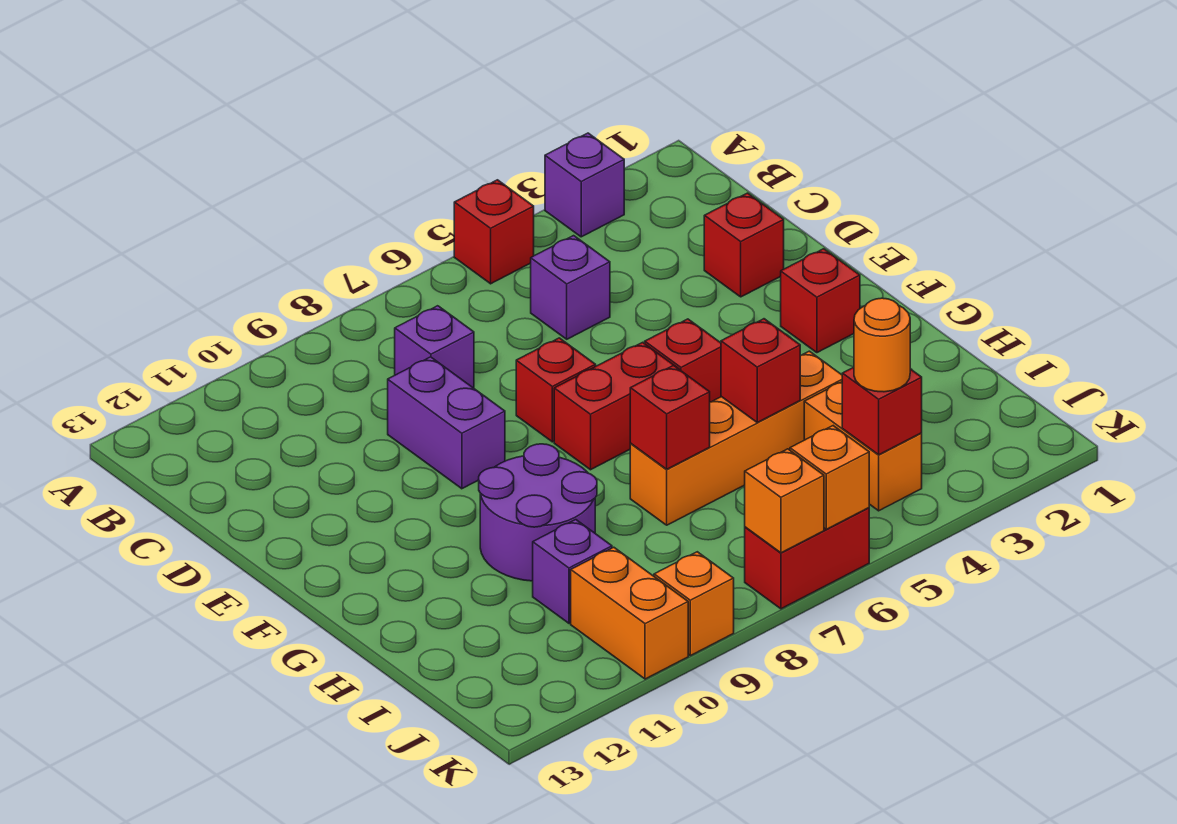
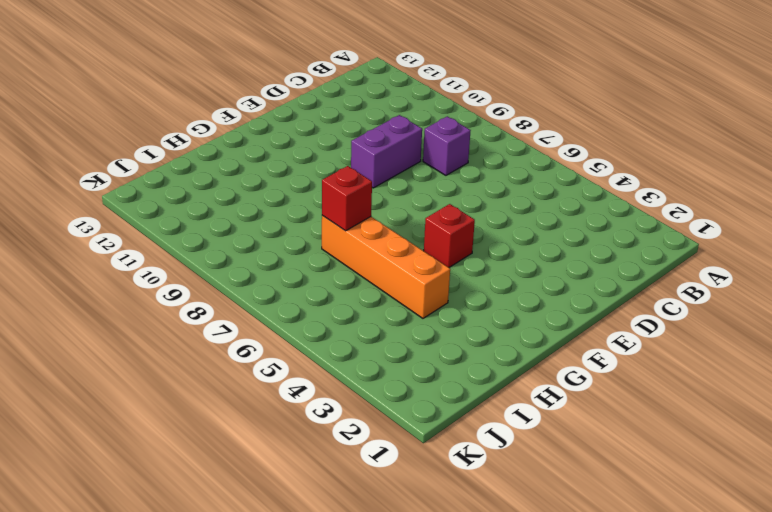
none -> purple brick A3 level 1
none -> red brick A5 level 1
none -> purple brick C5 level 1

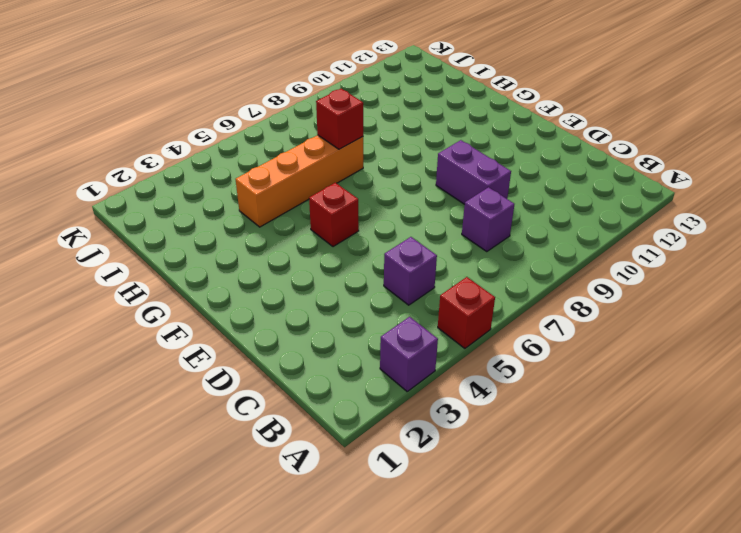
none -> red brick D2 level 1
none -> red brick E7 level 1
none -> red brick F2 level 1

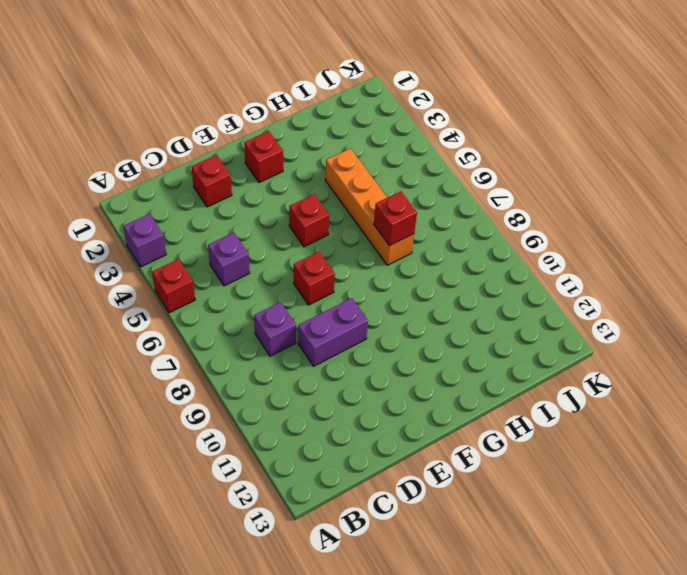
none -> red brick F6:F7 level 1
none -> purple round brick G9:H10 level 1
none -> orange brick I4:J4 level 1

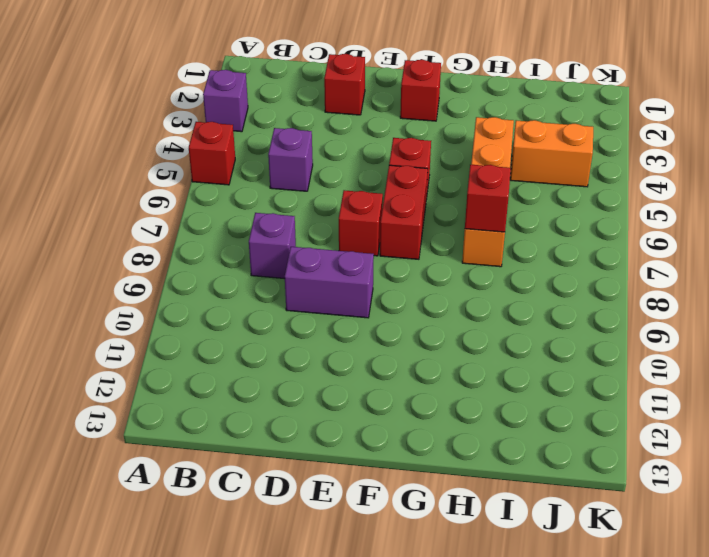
none -> purple round brick G9:H10 level 1
none -> purple brick I10 level 1
none -> orange brick J10:K10 level 1

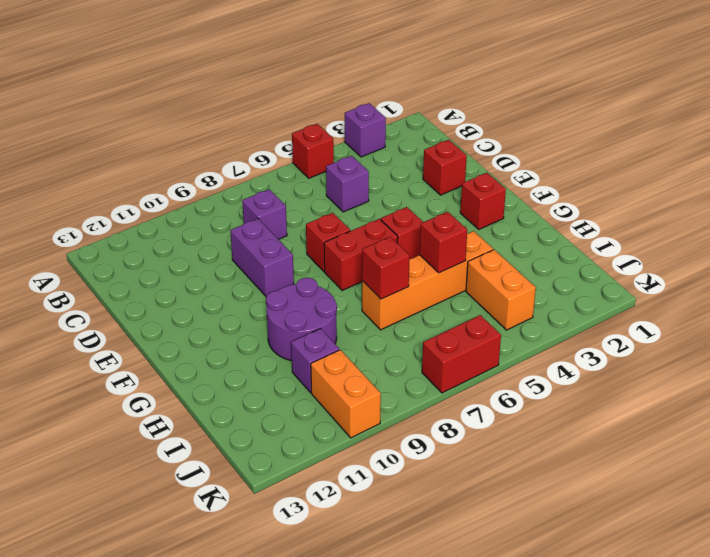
none -> orange brick K9 level 1
none -> red brick J4 level 2
none -> orange brick K6 level 2

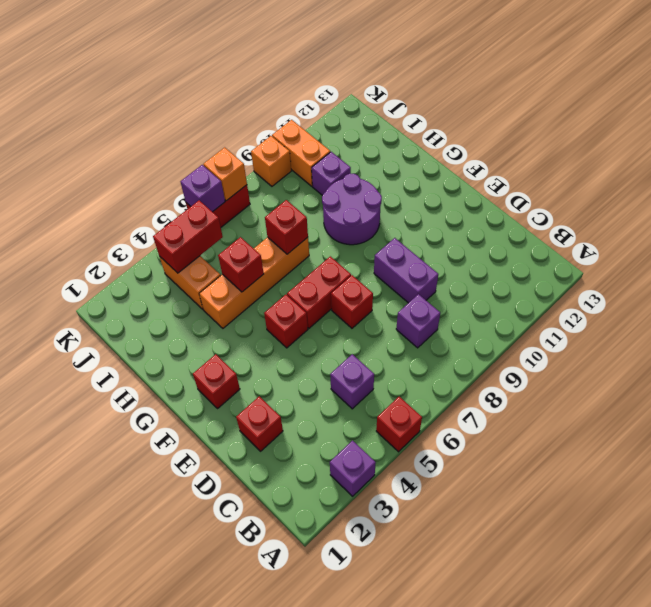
red brick J4:J5 level 2 -> red brick J4 level 2
purple brick K6 level 2 -> orange brick K6 level 2
none -> orange round brick J4 level 3

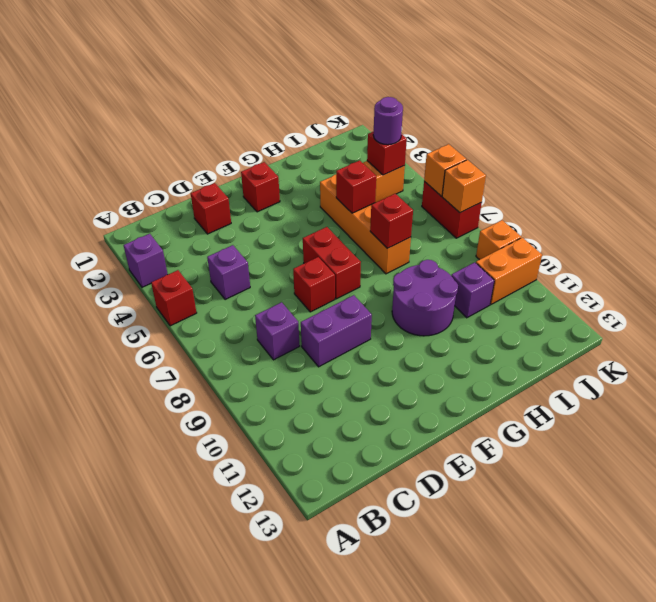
purple round brick J4 level 3 -> orange round brick J4 level 3
none -> red brick F5 level 1

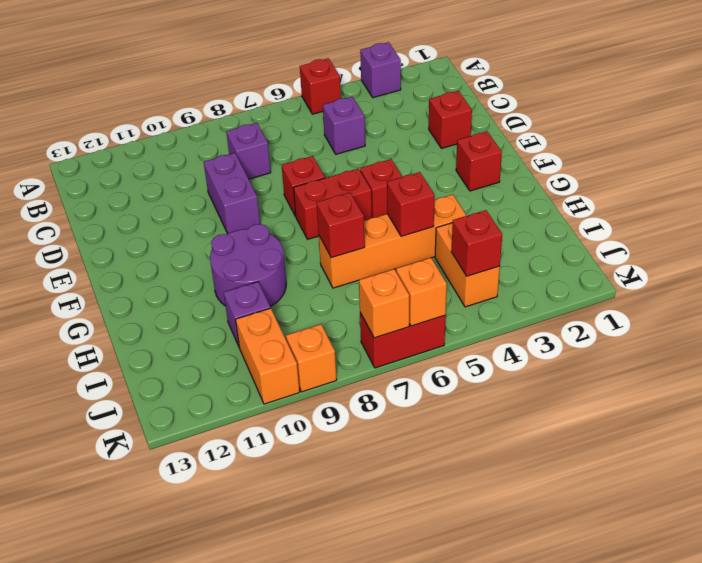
none -> orange round brick J4 level 3

